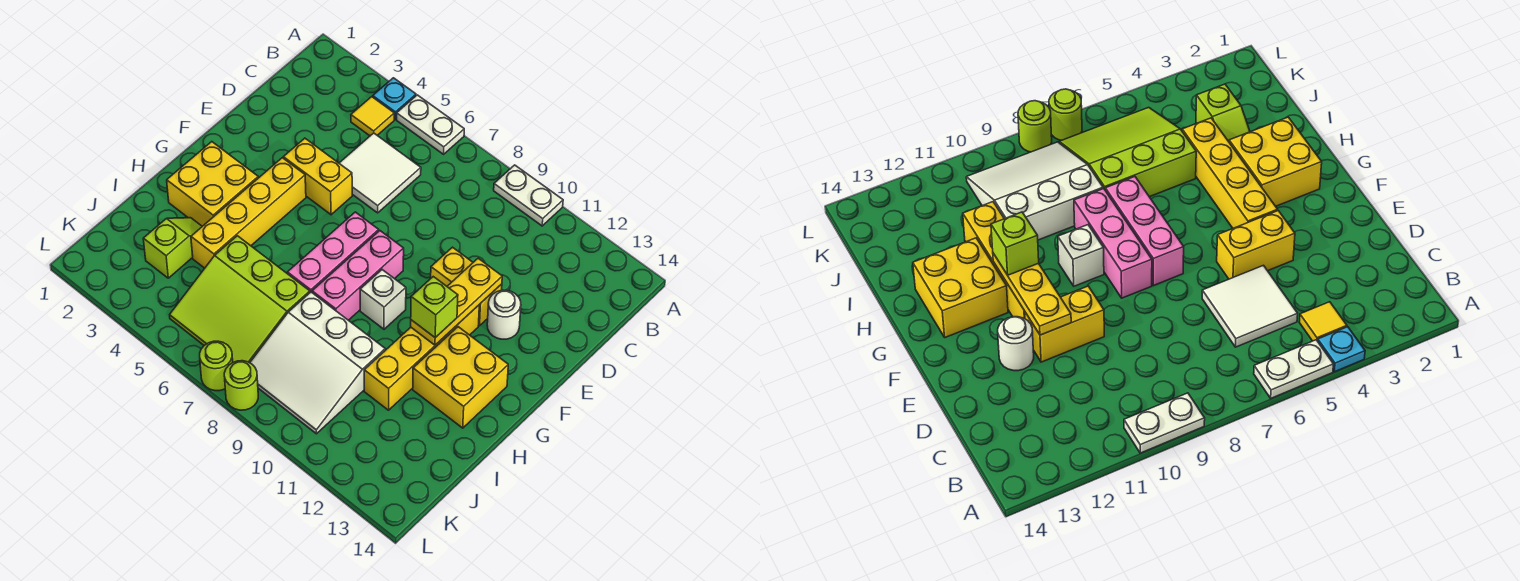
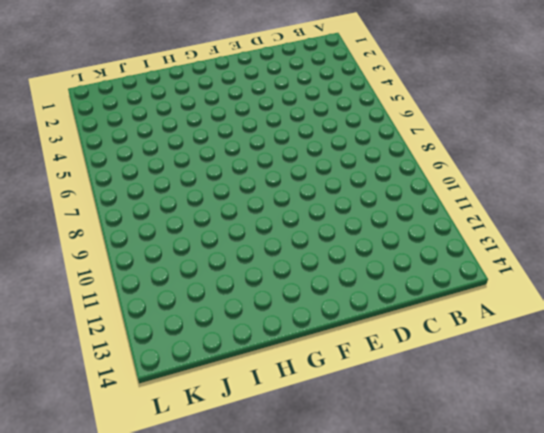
none -> cyan plate A4 level 1
none -> white plate A5:A6 level 1
none -> white plate A9:A10 level 1

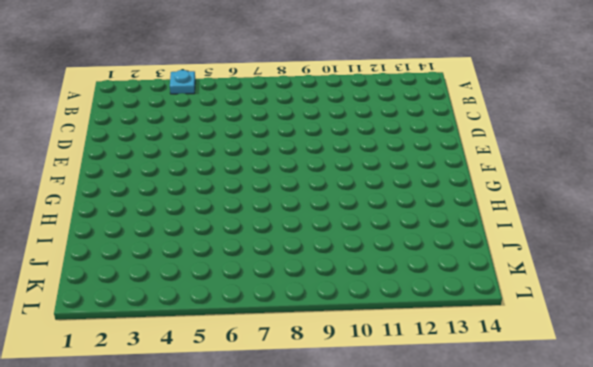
none -> white plate A5:A6 level 1
none -> white plate A9:A10 level 1
none -> yellow tile B4 level 1

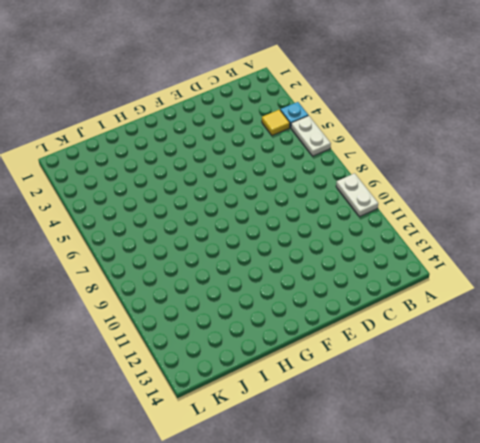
none -> white tile C5:D6 level 1
none -> yellow brick E4:E5 level 1
none -> yellow brick E10:E11 level 1

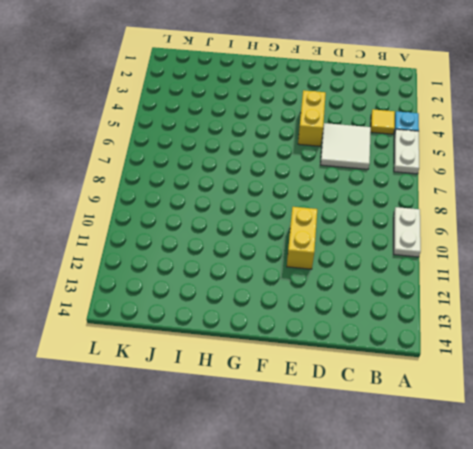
none -> white round brick E12 level 1
none -> yellow brick F4:I4 level 1
none -> pink brick F7:H7 level 1

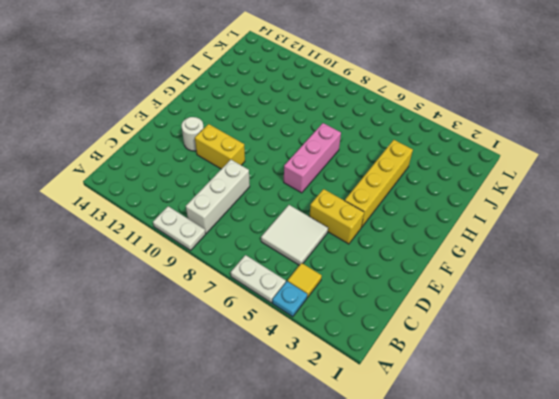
white brick B9:D9 level 1 -> none
none -> pink brick F8:H8 level 1
none -> yellow brick F11:I11 level 1
none -> yellow brick G2:H3 level 1

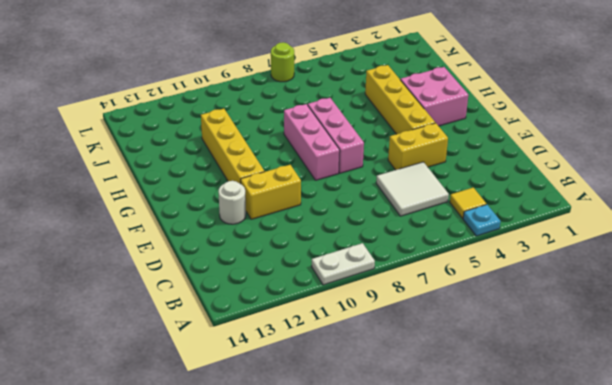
pink brick G2:H3 level 1 -> yellow brick G2:H3 level 1
none -> white plate A5:A6 level 1
none -> white brick G9 level 1
none -> yellow brick G12:H13 level 1

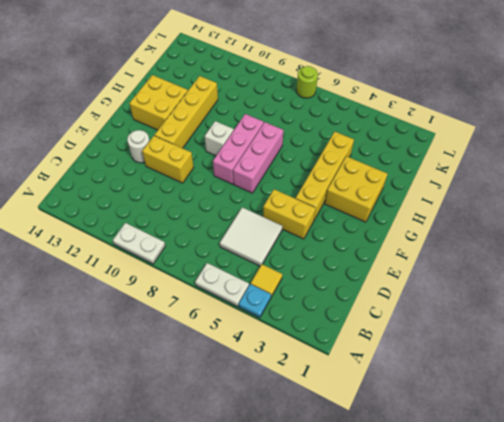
none -> lime slope I3:J3 level 1 top J
none -> lime slope I5:K7 level 1 top I
none -> white slope I8:K10 level 1 top I

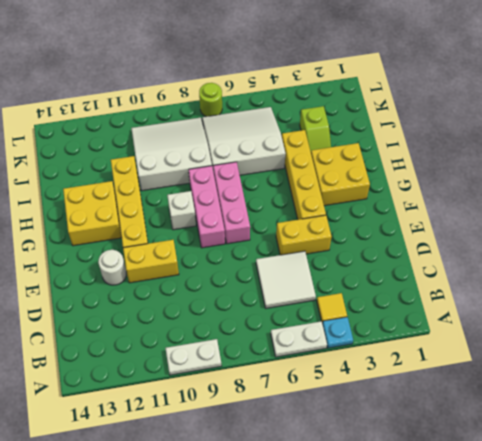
white slope I5:K7 level 1 top I -> lime slope I5:K7 level 1 top I
none -> lime round brick L8 level 1
none -> yellow plate E11:G11 level 2
none -> lime brick G11 level 3

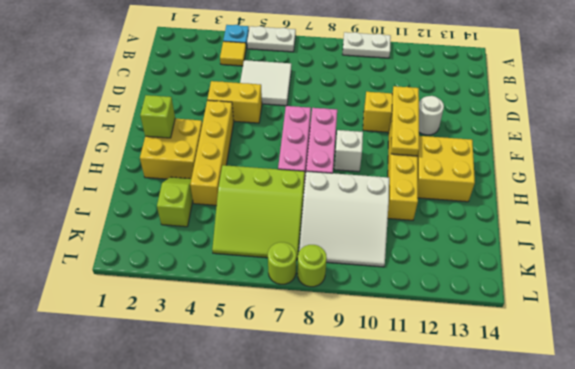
lime brick G2 level 2 -> lime brick G11 level 3

